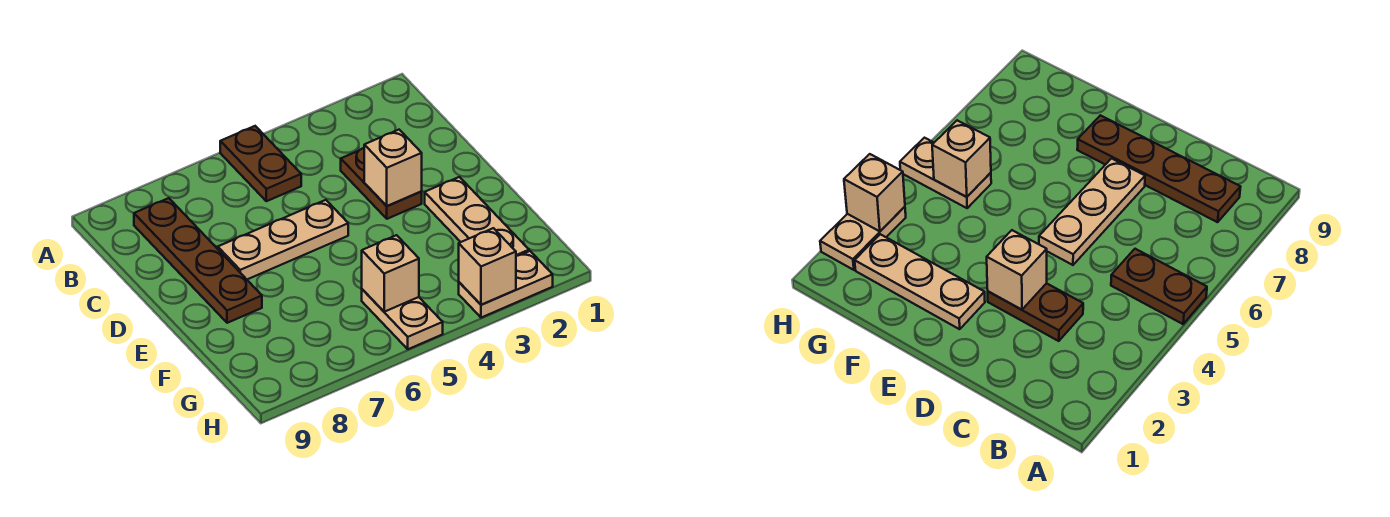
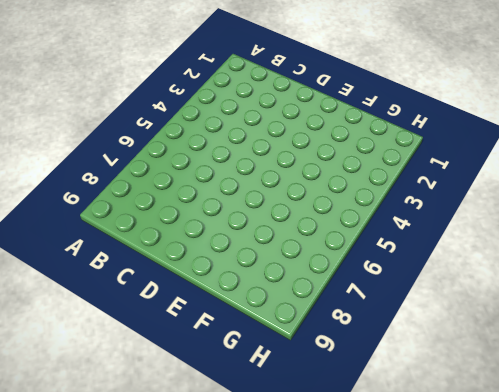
none -> brown plate A5:B5 level 1
none -> brown plate B8:E8 level 1

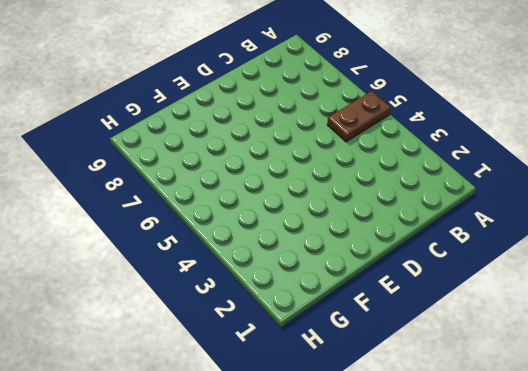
none -> brown plate B8:E8 level 1
none -> brown plate C3:D3 level 1

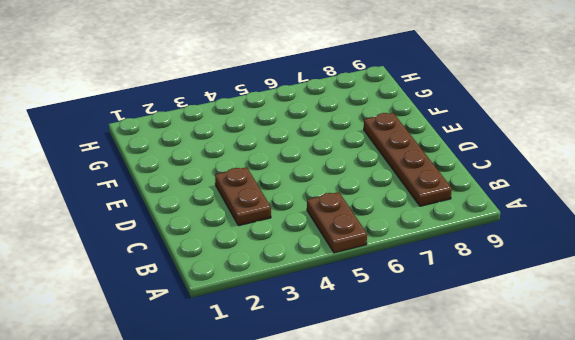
none -> tan plate D5:D7 level 1
none -> tan plate E2:G2 level 1

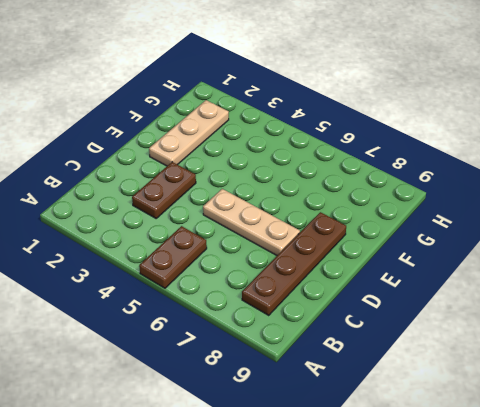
none -> tan plate G5:H5 level 1
none -> tan plate H2:H3 level 1

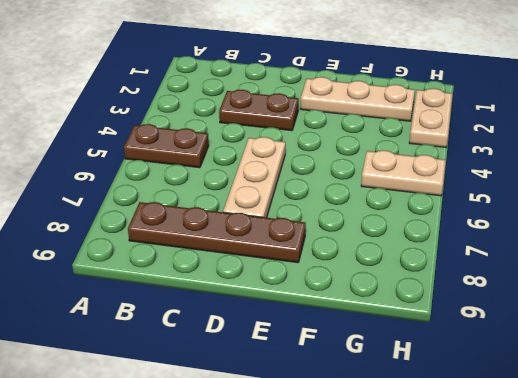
none -> tan brick D3 level 2
none -> tan brick G5 level 2

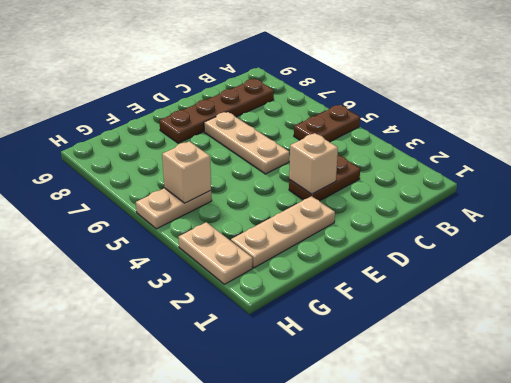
none -> tan brick H3 level 2

